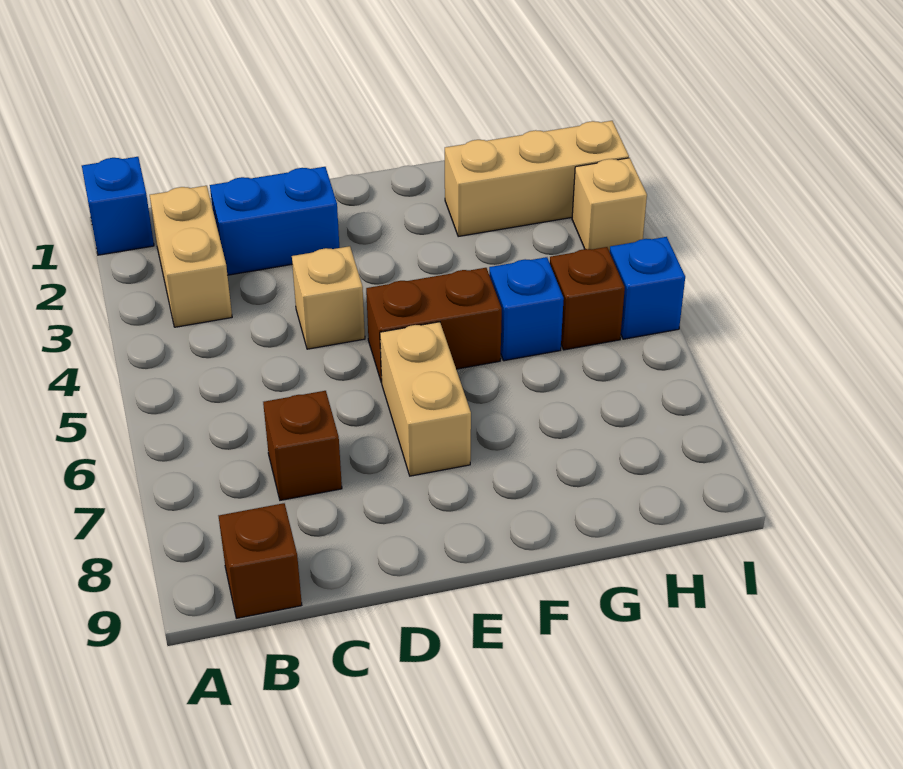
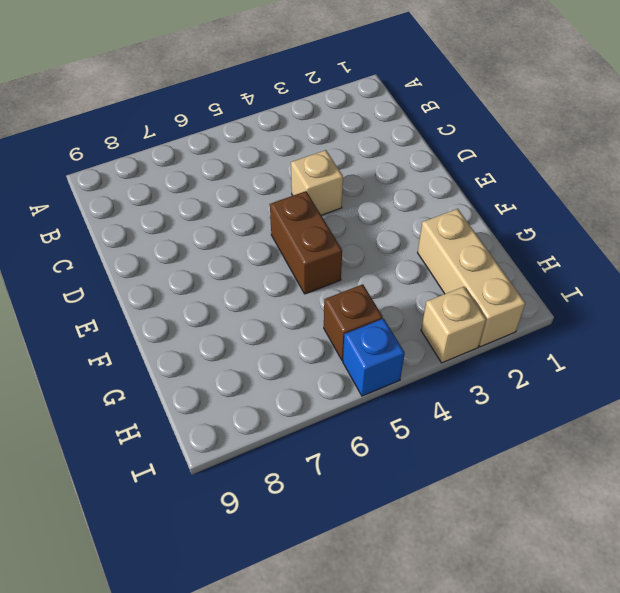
none -> blue brick A1 level 1
none -> tan brick B2:B3 level 1
none -> brown brick B9 level 1

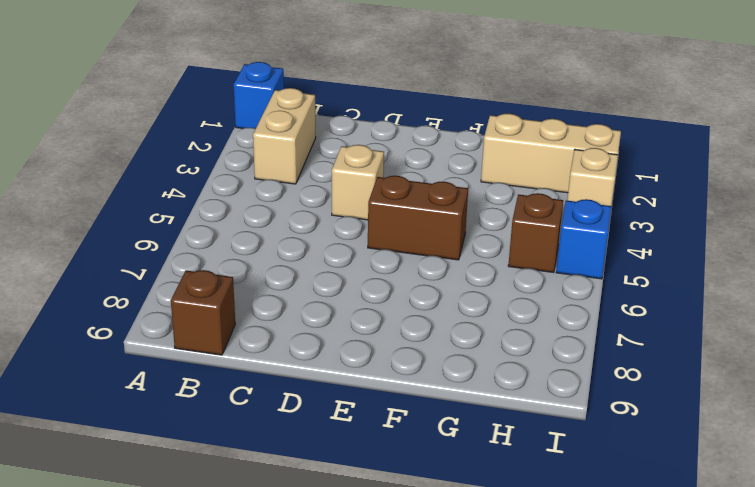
none -> blue brick C2:D2 level 1
none -> brown brick C7 level 1
none -> tan brick E6:E7 level 1

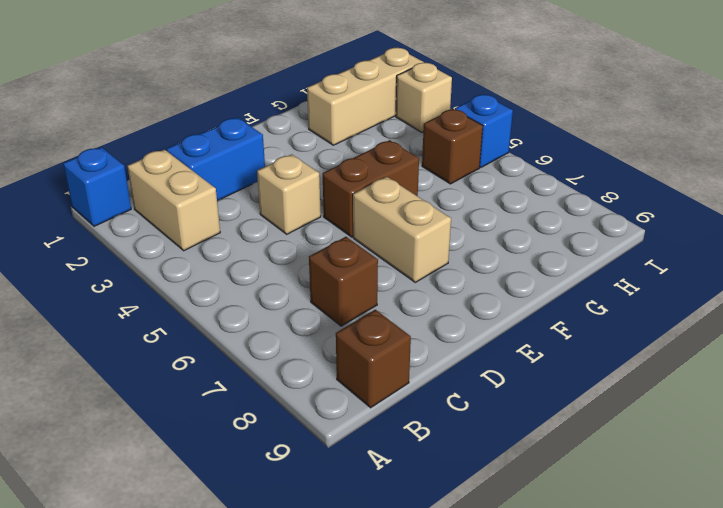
none -> blue brick G5 level 1

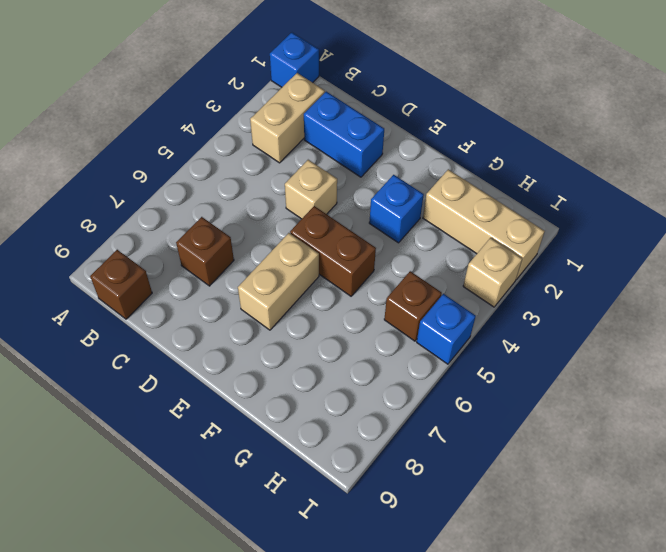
blue brick F3 level 1 -> blue brick G5 level 1

